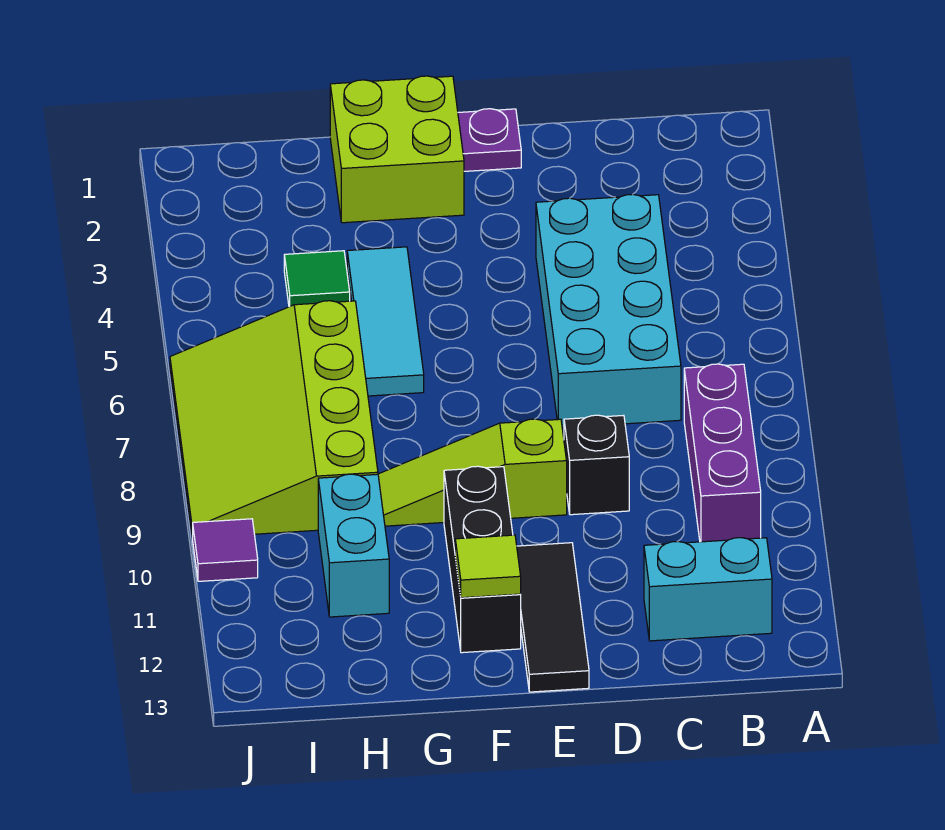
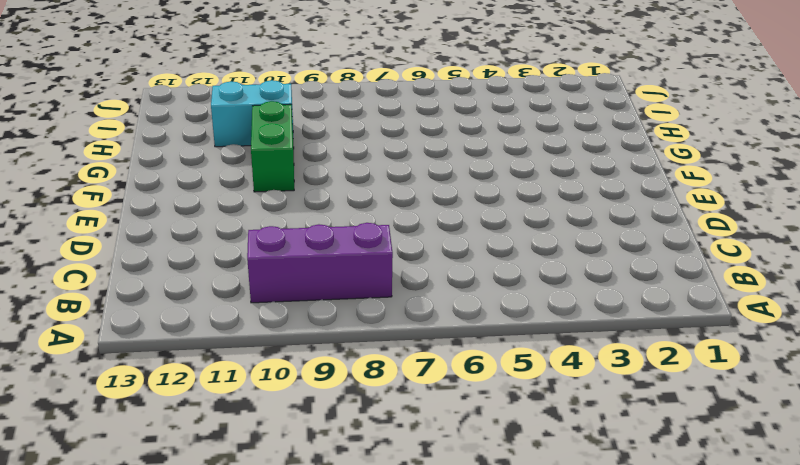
green brick F10:G10 level 1 -> black brick F10:F12 level 1
none -> cyan brick B12:C12 level 1
none -> cyan brick C4:D7 level 1
none -> black brick D9 level 1

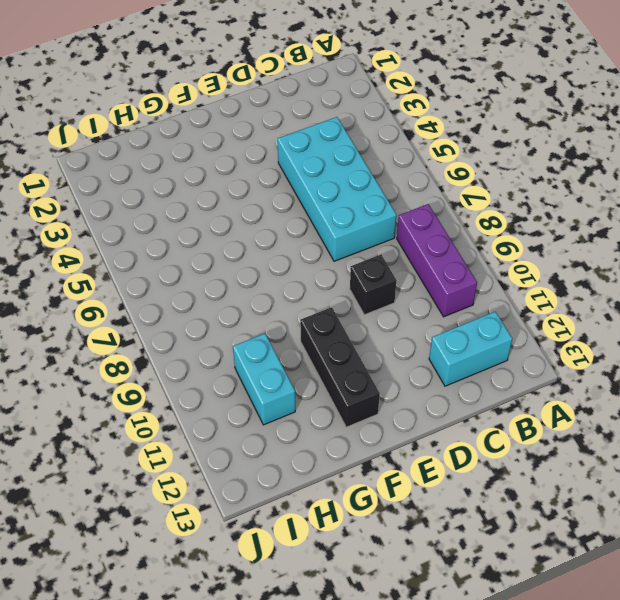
none -> purple plate E1 level 1
none -> lime slope E9:G9 level 1 top E
none -> black tile E11:E13 level 1

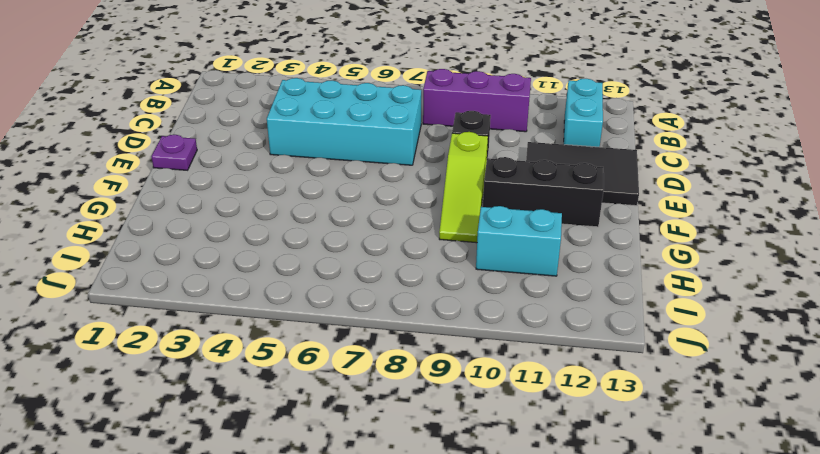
black tile D11:E13 level 1 -> black tile E11:E13 level 1
none -> lime brick F1:G2 level 1
none -> cyan tile G4:G6 level 1
none -> green tile H4 level 1

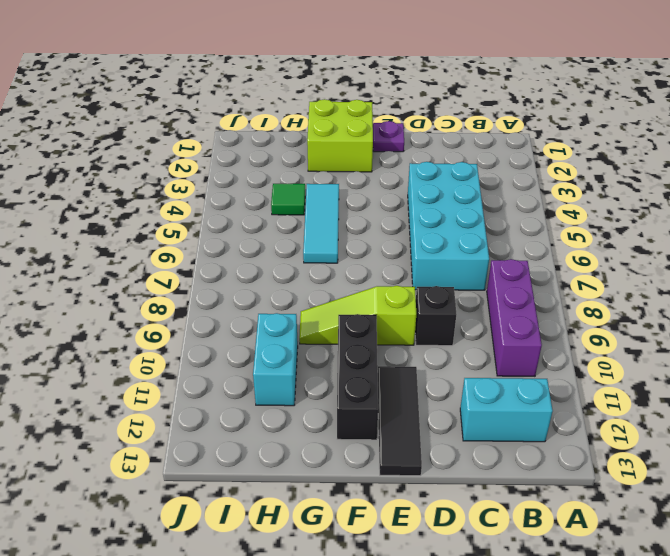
none -> lime slope H6:J9 level 1 top H
none -> purple tile J10 level 1
none -> lime tile F12 level 2

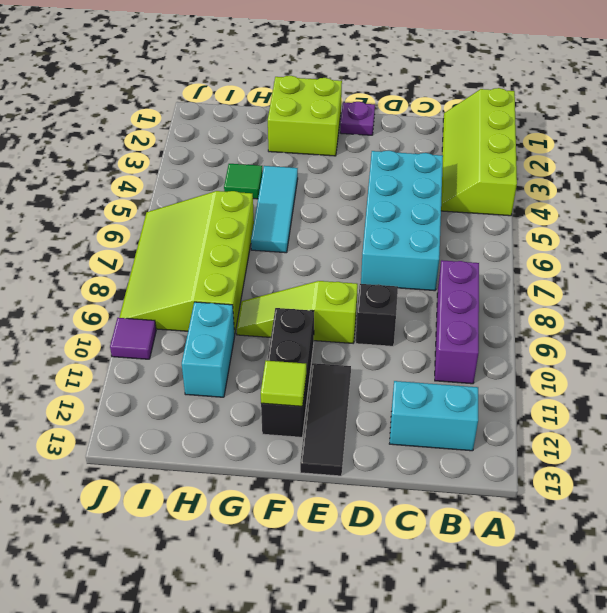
lime slope A1:B4 level 1 top A -> none

